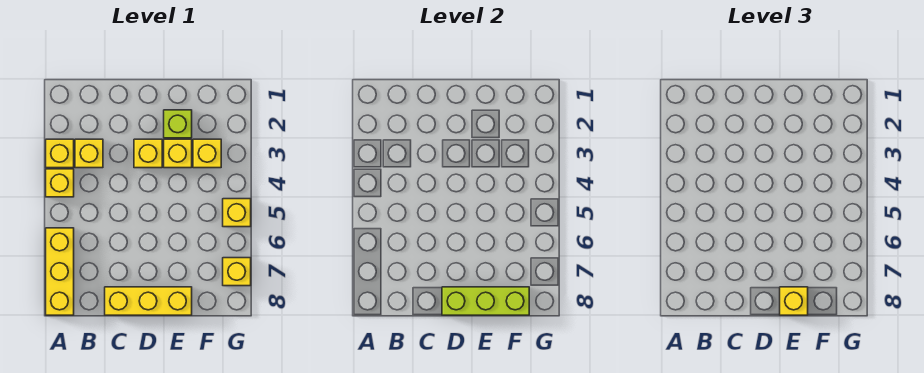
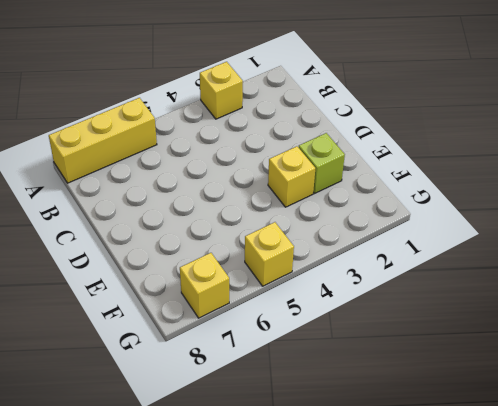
none -> yellow brick A4 level 1
none -> yellow brick B3 level 1
none -> yellow brick C8:E8 level 1

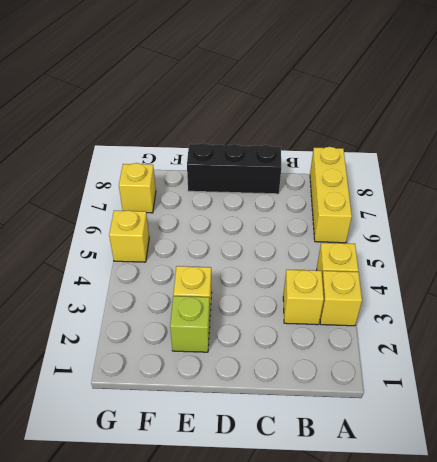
black brick C8:E8 level 1 -> yellow brick C8:E8 level 1
none -> yellow brick D3 level 1
none -> yellow brick F3 level 1
none -> lime brick D8:F8 level 2

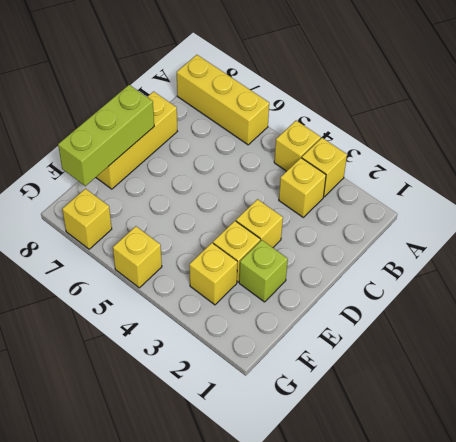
none -> yellow brick E8 level 3

